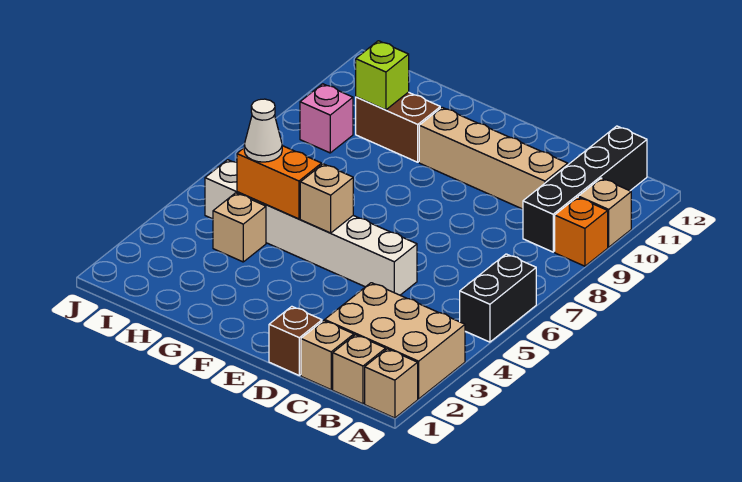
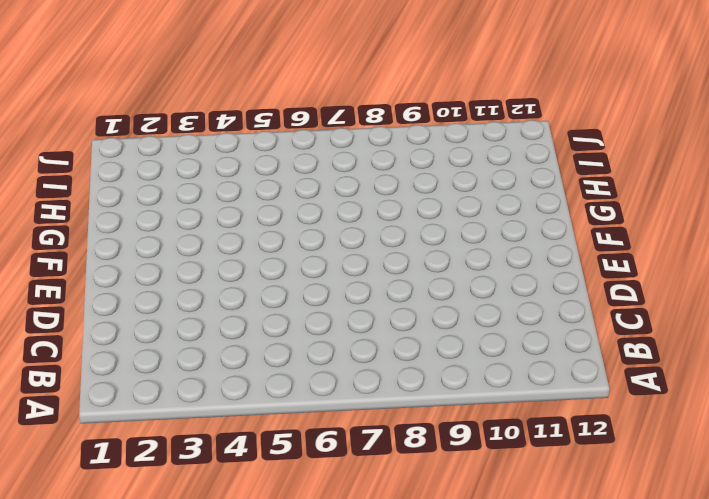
none -> tan brick A1 level 1
none -> tan brick A2:C3 level 1
none -> black brick A5:A6 level 1

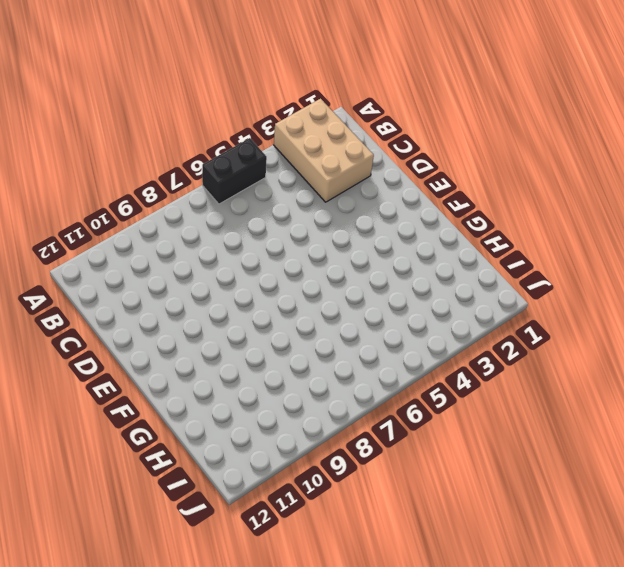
none -> tan brick A1 level 1
none -> orange brick A9 level 1
none -> tan brick A10 level 1

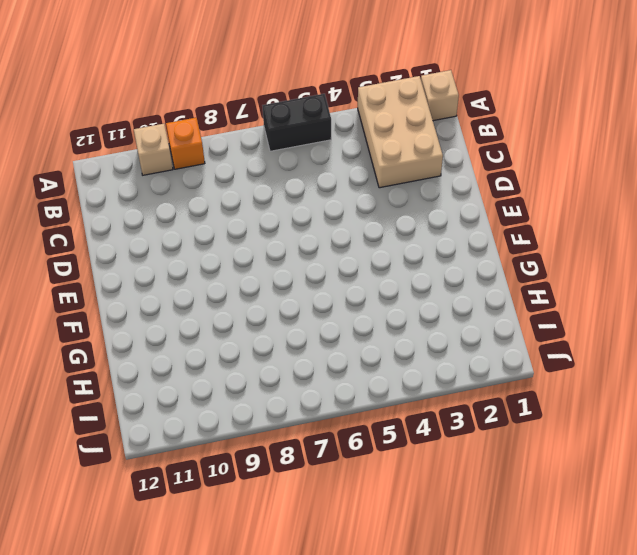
none -> tan brick B1 level 1
none -> black brick B9:B12 level 1
none -> tan brick C1 level 1

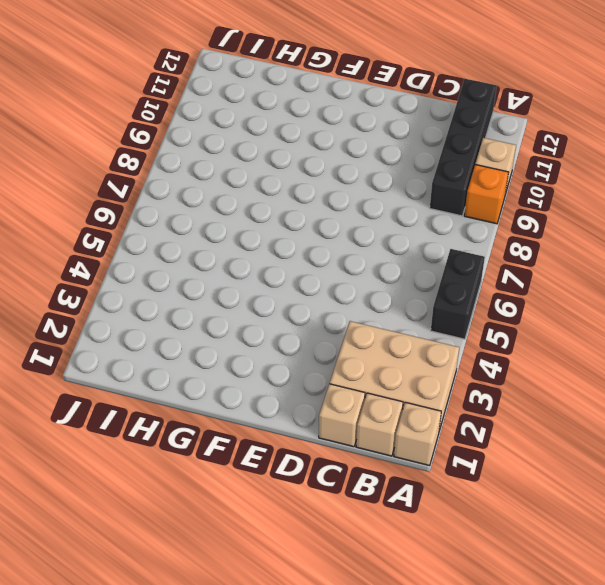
none -> tan brick C10:F10 level 1
none -> brown brick D1 level 1
none -> white brick D5:I5 level 1

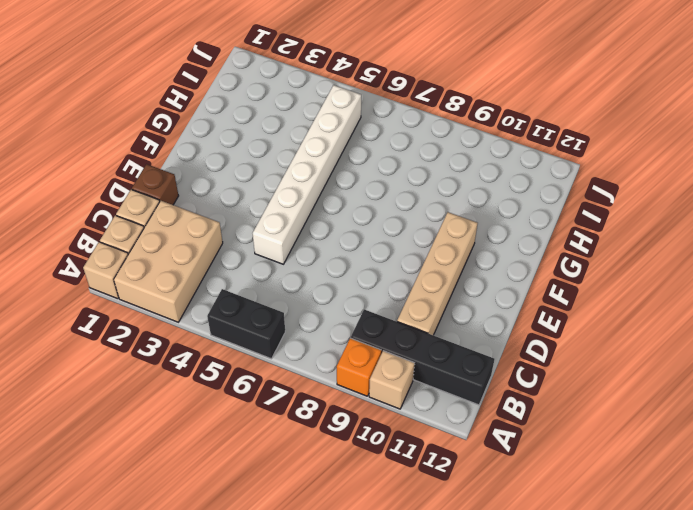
none -> brown brick G10:H10 level 1
none -> tan brick H4 level 1
none -> pink brick I9 level 1

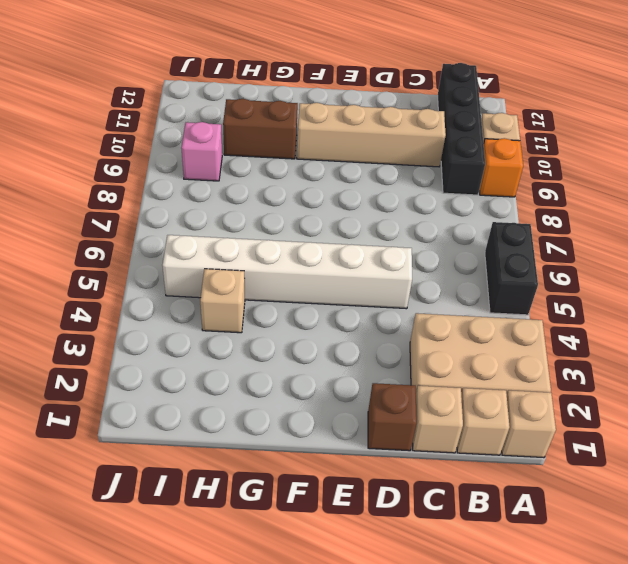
none -> tan brick F5 level 2
none -> orange brick G5:H5 level 2
none -> lime brick H10 level 2

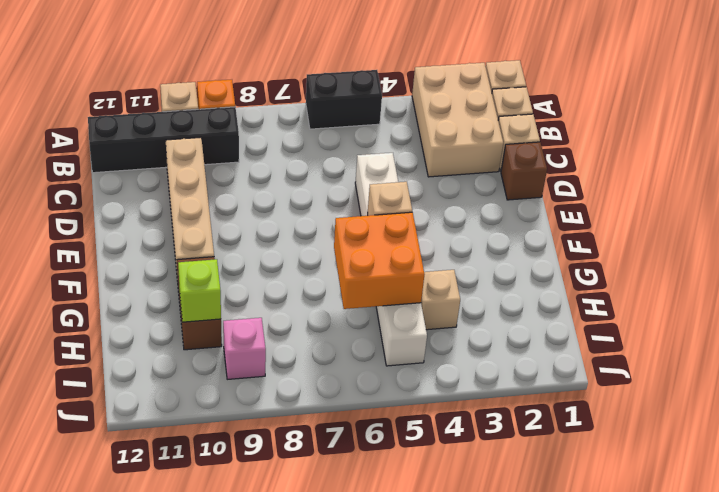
orange brick G5:H6 level 2 -> orange brick G5:H5 level 2
none -> white cone H5 level 3

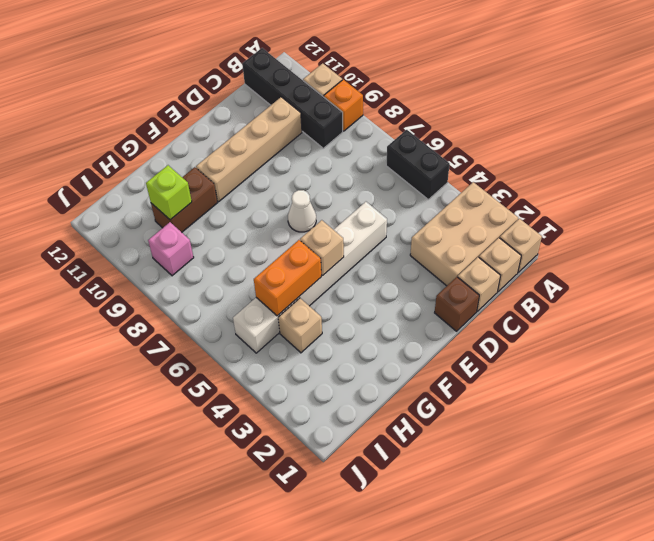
white cone E7 level 1 -> white cone H5 level 3

